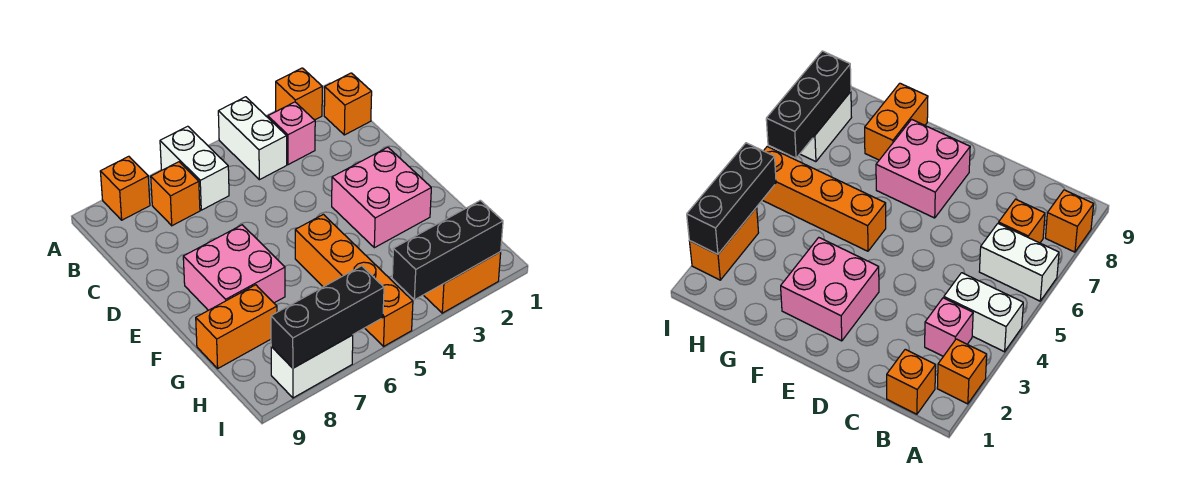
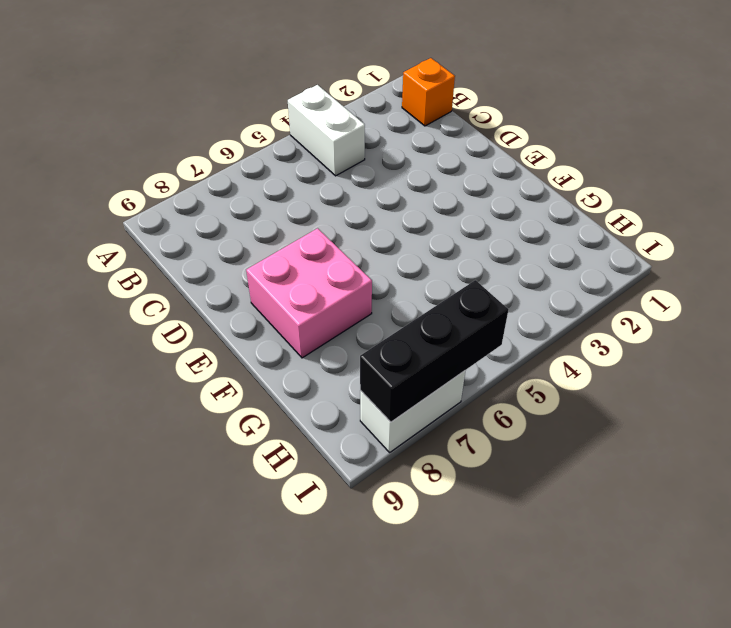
none -> orange brick A2 level 1
none -> white brick A6:B6 level 1
none -> orange brick A8 level 1

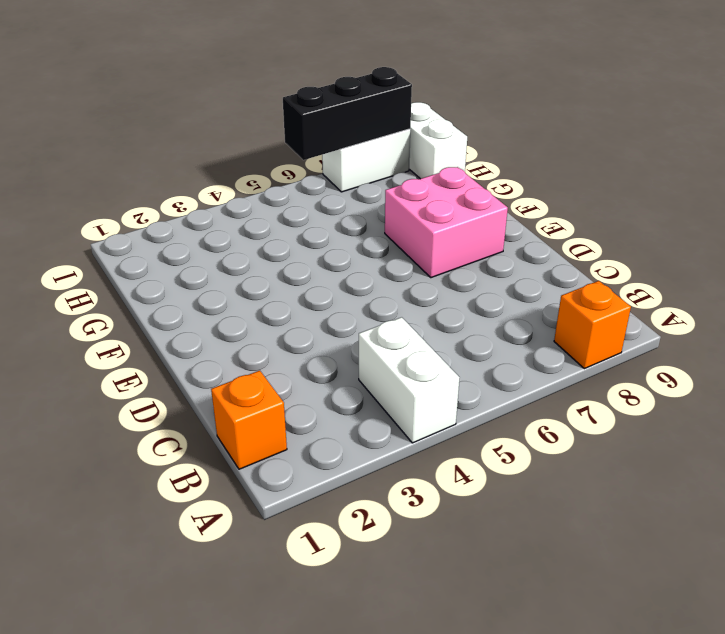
white brick H9:I9 level 1 -> white brick A6:B6 level 1
none -> orange brick A2 level 1
none -> pink brick B3 level 1
none -> orange brick B7 level 1

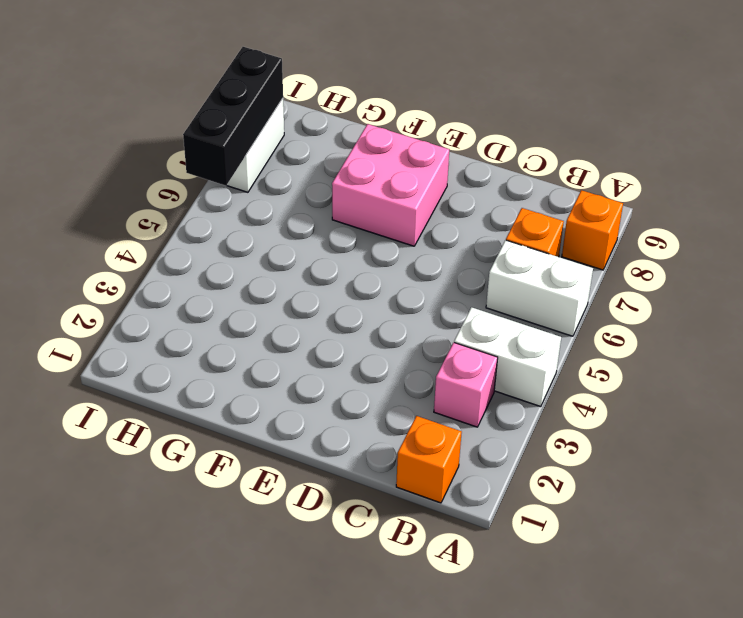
none -> orange brick A2 level 1
none -> pink brick E2:F3 level 1
none -> orange brick F5:I5 level 1

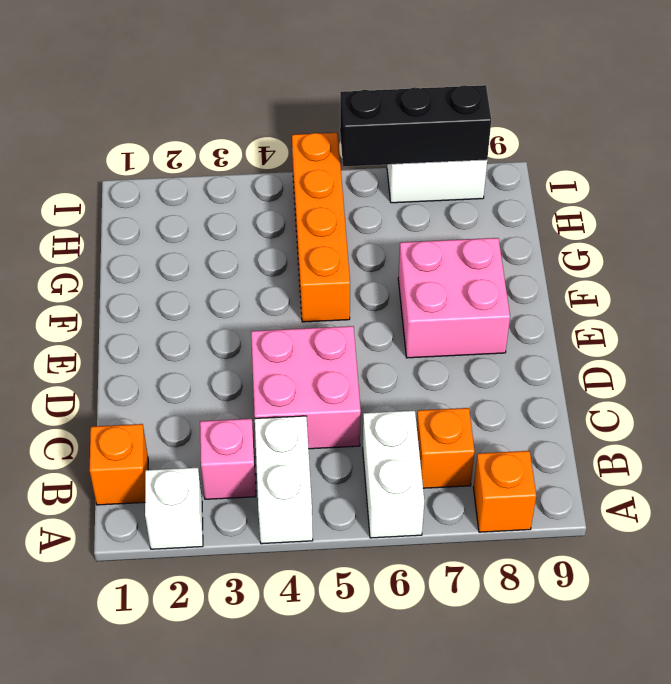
white brick A2 level 1 -> orange brick A2 level 1
pink brick C4:D5 level 1 -> pink brick E2:F3 level 1
none -> orange brick G8:G9 level 1
none -> orange brick I2:I3 level 1
none -> black brick I2:I4 level 2

